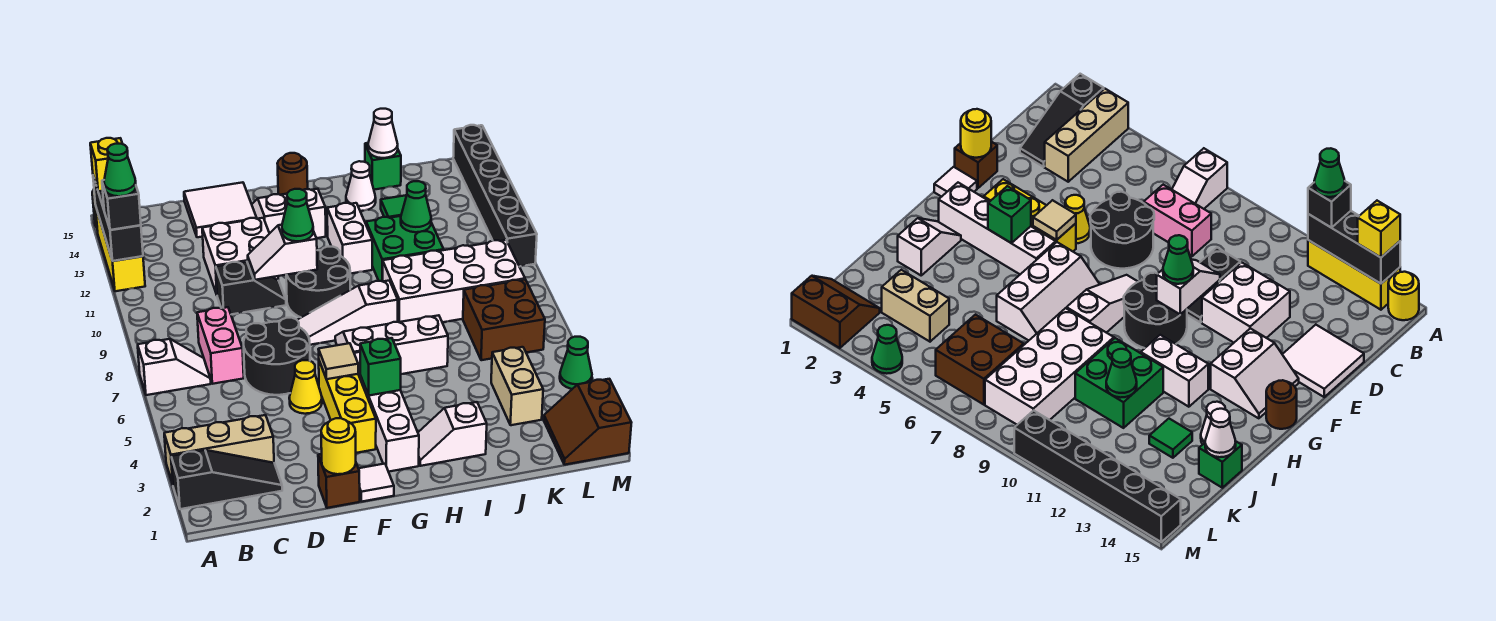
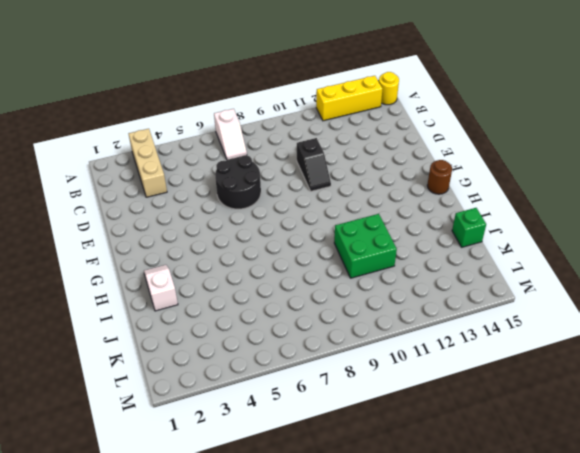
none -> black slope A2:C2 level 1 top A
none -> pink brick C7:C8 level 1
none -> white brick D11:E12 level 1
none -> white tile D14:E15 level 1

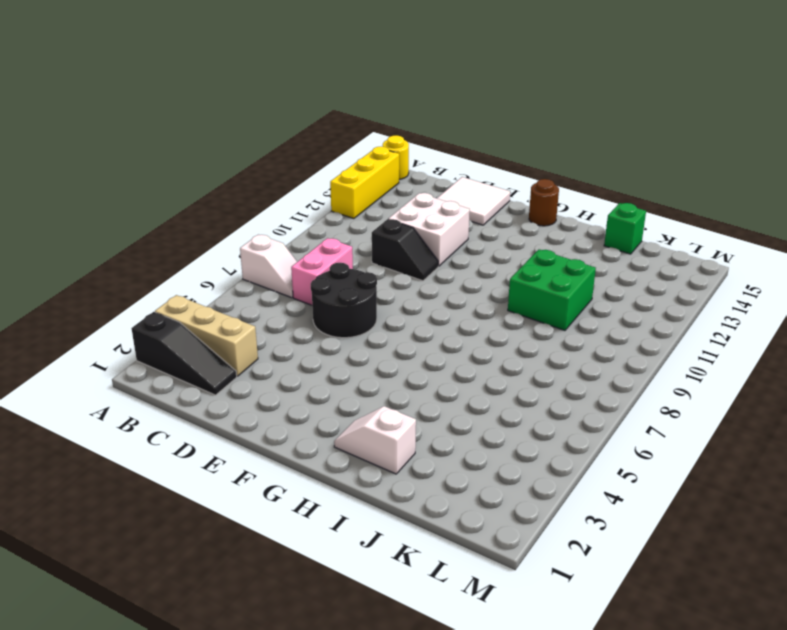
none -> brown brick E1 level 1
none -> yellow cone E5 level 1
none -> white tile F1 level 1
none -> yellow brick F3:F5 level 1

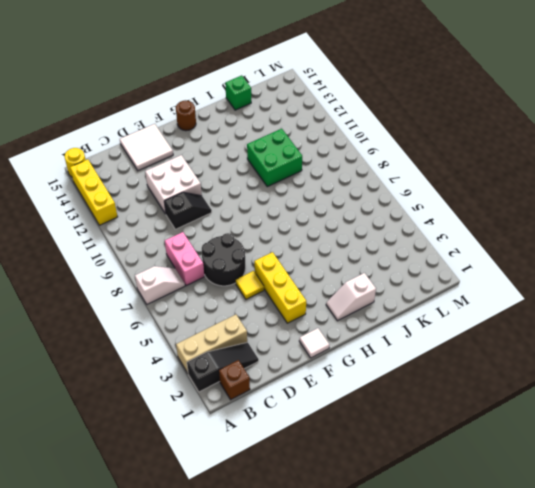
brown brick B1 level 1 -> brown brick E1 level 1
yellow tile E5 level 1 -> yellow cone E5 level 1
none -> white slope F8:H8 level 1 top H
none -> black round brick F9:G10 level 1
none -> white slope F13:G14 level 1 top 13
none -> white brick G2:G5 level 1

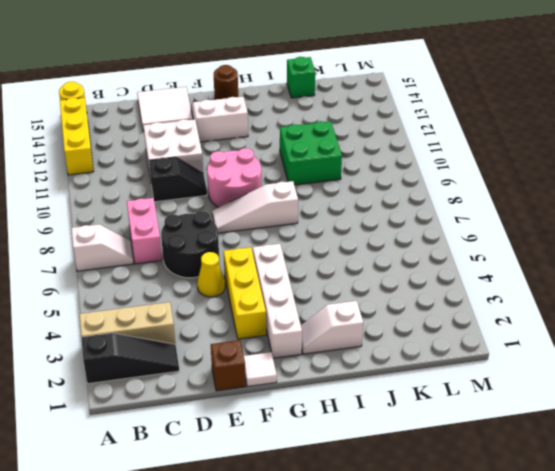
pink round brick F9:G10 level 1 -> black round brick F9:G10 level 1
none -> white slope G6:I7 level 1 top 6
none -> white brick H11:H12 level 1
none -> white brick I8:L9 level 1
none -> white cone I14 level 1

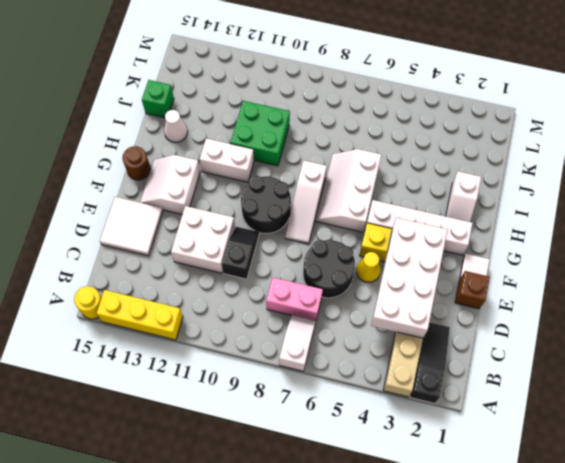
white brick C3:F4 level 2 -> white brick I8:L9 level 1
none -> green tile J13 level 1
none -> tan brick K3:K4 level 1
none -> brown brick K6:L7 level 1
none -> brown slope L1:M2 level 1 top M

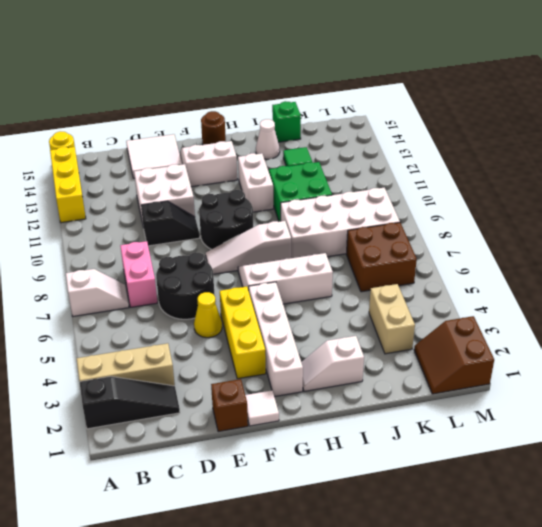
none -> green cone M4 level 1
none -> black brick M10:M15 level 1
none -> black brick A12:A14 level 2
none -> yellow round brick E1 level 2

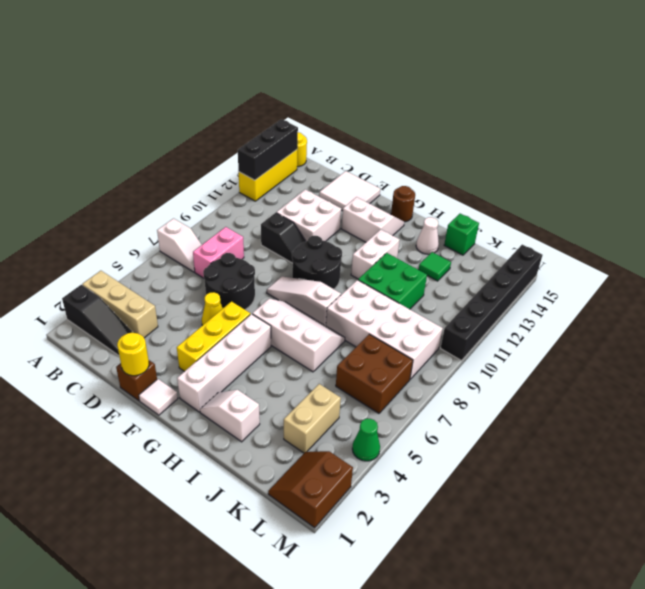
none -> white slope E10:F10 level 2 top F
none -> tan tile F5 level 2
none -> green brick G4 level 2
none -> green cone J11 level 2

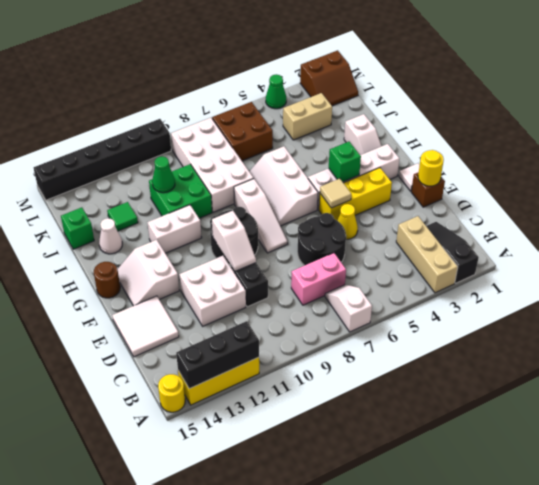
none -> white cone J15 level 2
none -> black brick A12 level 3
none -> yellow brick A14 level 3
none -> green cone F10 level 3

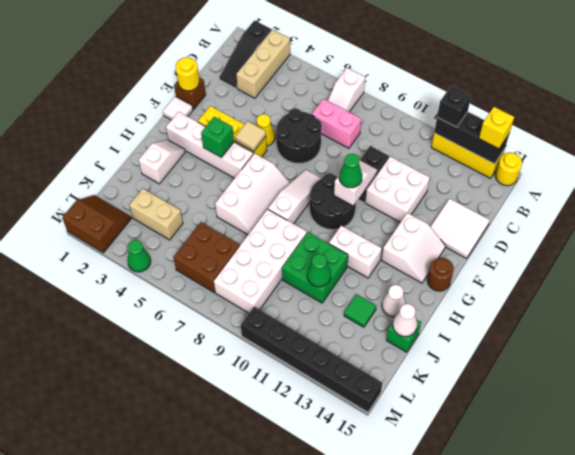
none -> green cone A12 level 4

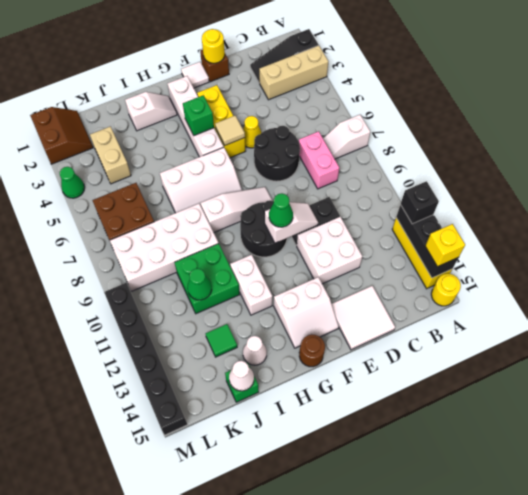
none -> green cone A12 level 4

